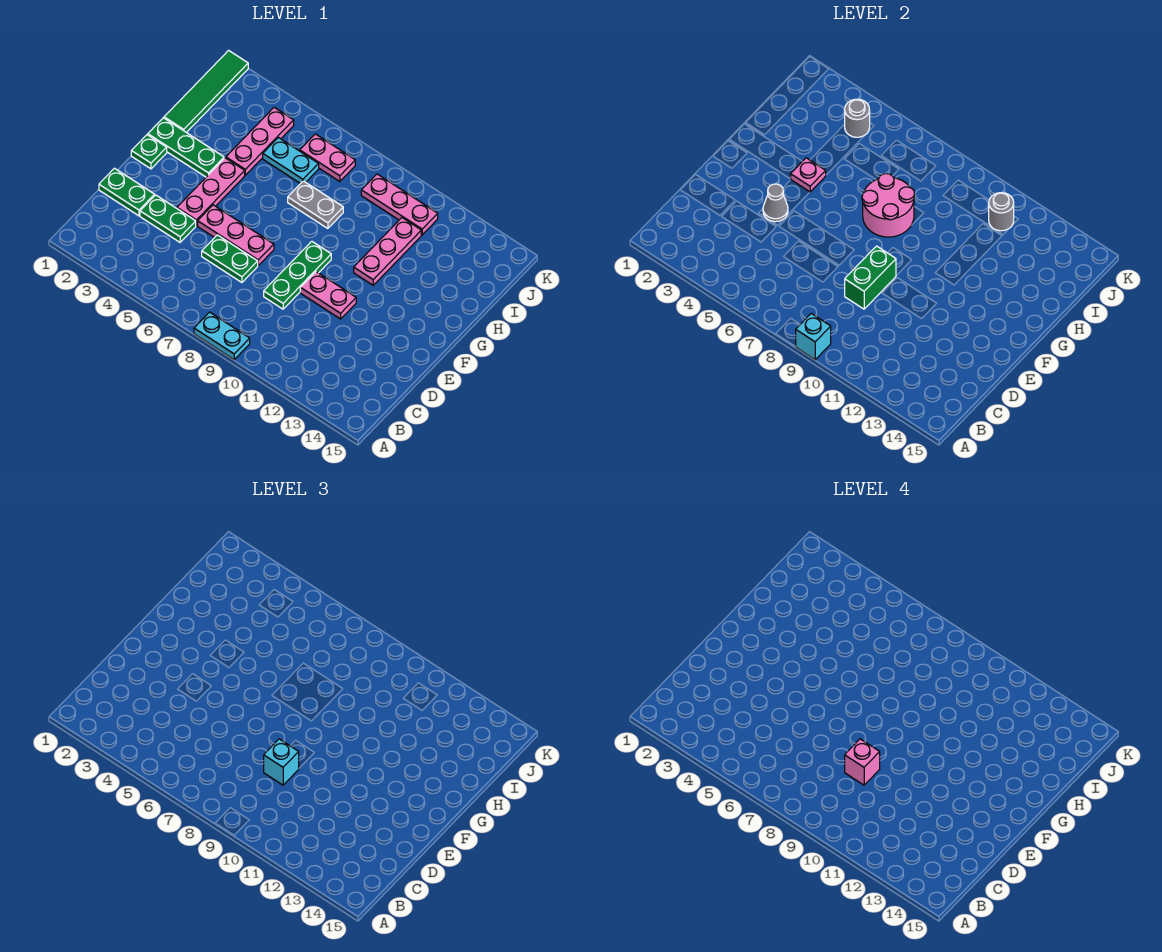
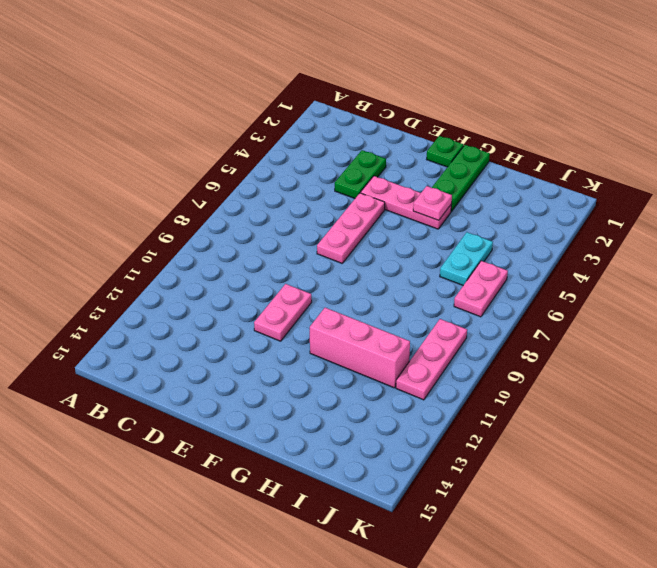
pink brick G11:I11 level 1 -> pink plate G11:I11 level 1
none -> cyan plate A8:A9 level 1
none -> green plate D1:D2 level 1
none -> green plate D6:D7 level 1

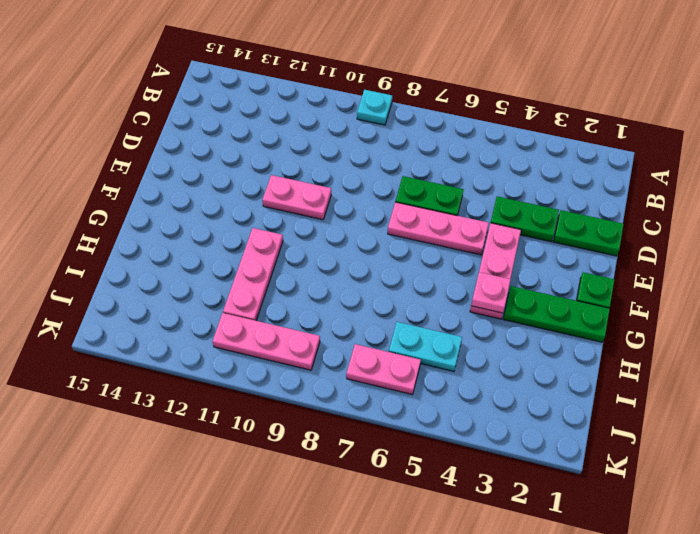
cyan plate A9 level 1 -> cyan plate A8:A9 level 1
none -> green plate D9:F9 level 1
none -> green tile H1:K1 level 1
none -> pink plate H4:J4 level 1

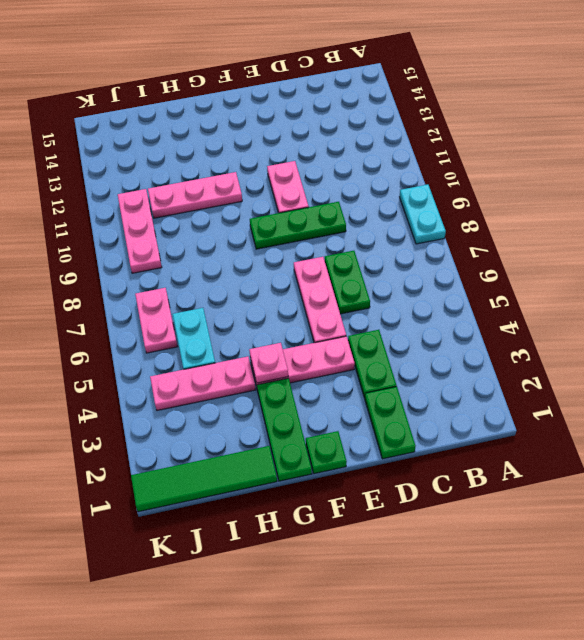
none -> grey plate H7:H8 level 1
none -> cyan brick A9 level 2
none -> green brick D9:E9 level 2

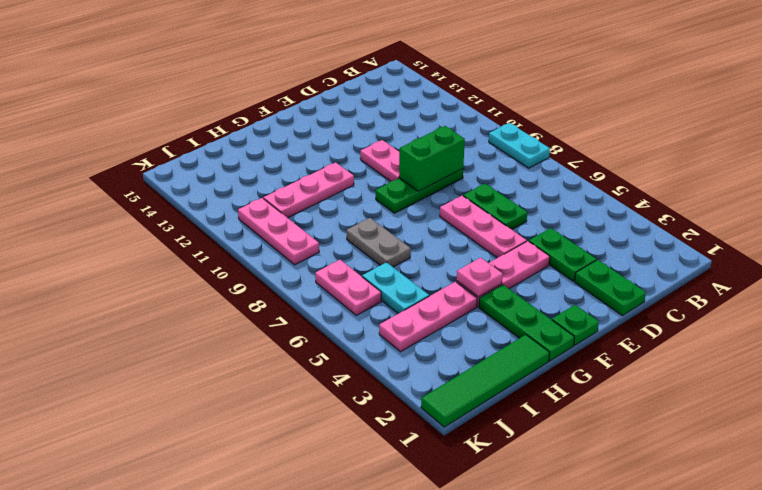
none -> cyan brick A9 level 2
none -> grey cone E4 level 2
none -> pink round brick G7:H8 level 2

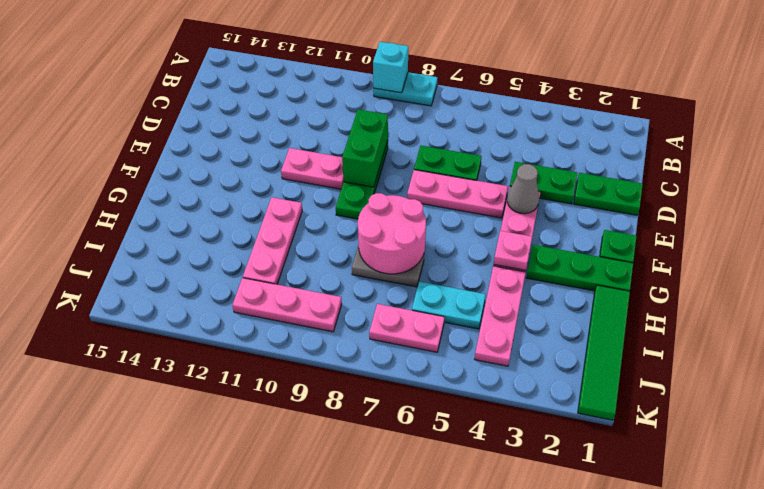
none -> grey round brick J4 level 2
none -> grey round brick J11 level 2
none -> cyan brick D9 level 3

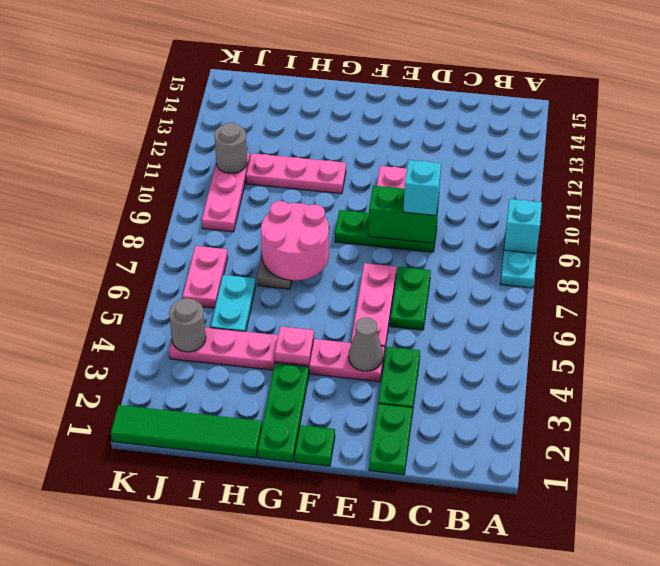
none -> pink brick D9 level 4

